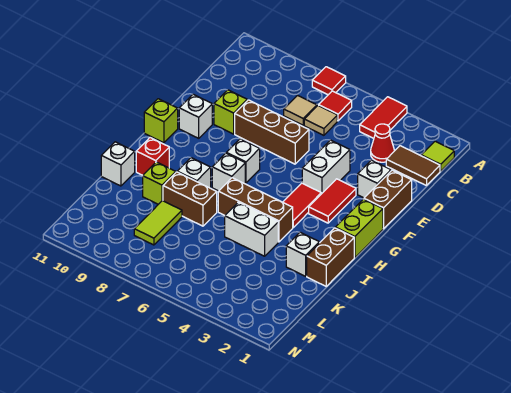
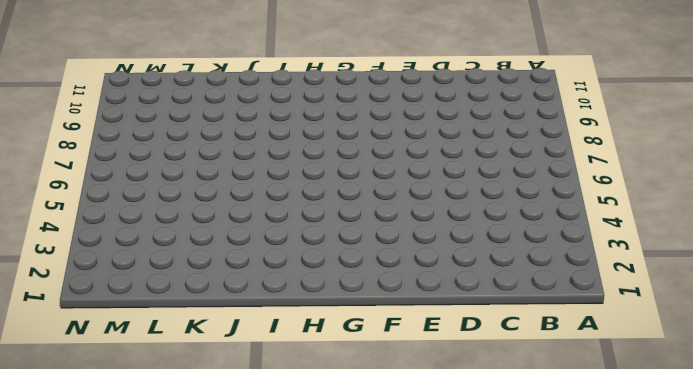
none -> red tile A4:B4 level 1
none -> red tile A7 level 1
none -> lime tile B1 level 1
none -> red tile B6 level 1

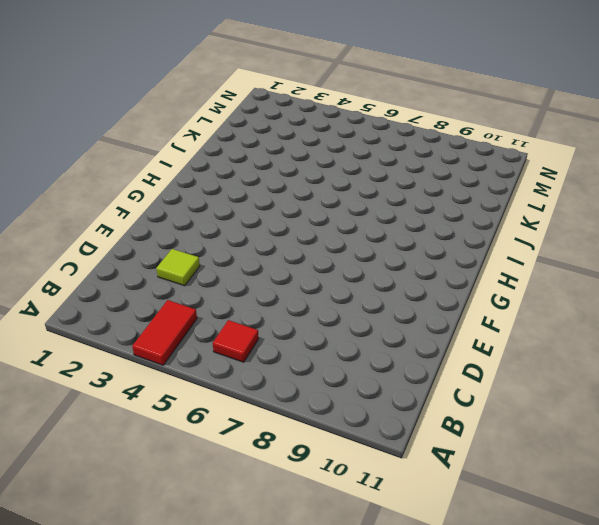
lime tile D3 level 1 -> lime tile B1 level 1
none -> red tile A7 level 1
none -> brown tile C1:C2 level 1
none -> red cone C3 level 1
none -> tan tile C6 level 1

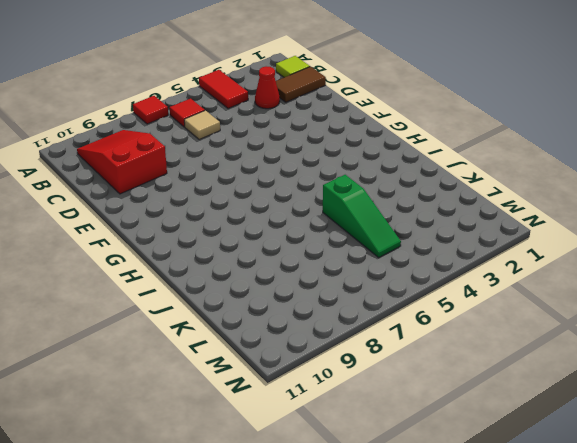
red slope B9:D10 level 1 top D -> none
green slope J5:L5 level 1 top J -> white brick J4:J5 level 1
none -> tan tile C7 level 1
none -> brown brick E1:F1 level 1
none -> white brick E2 level 1
none -> white brick E4:F4 level 1

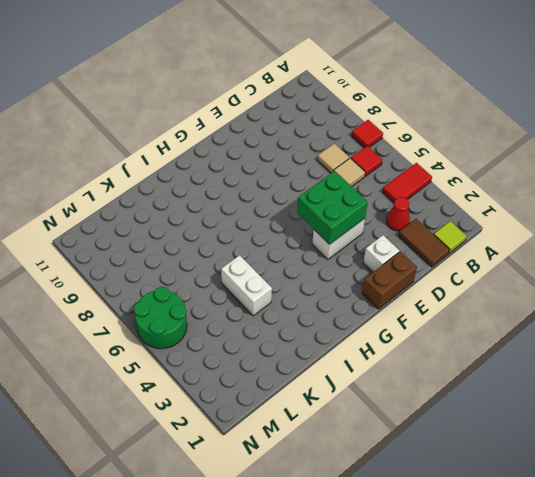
green brick E4:F5 level 2 -> none
green round brick M5:N6 level 1 -> none
none -> brown brick E6:E8 level 1
none -> lime brick E9 level 1
none -> red tile F3:G3 level 1
none -> white brick F10 level 1

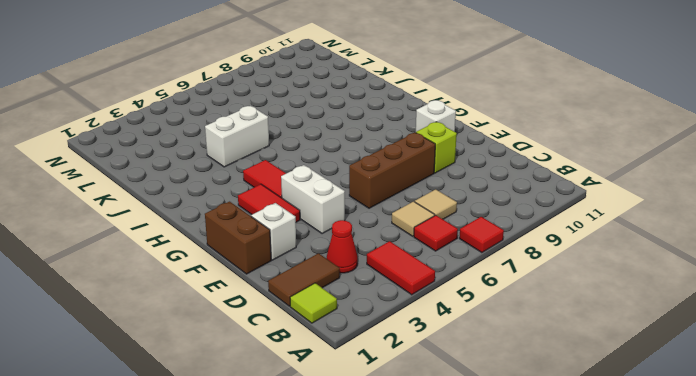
none -> lime brick G1:H1 level 1
none -> white brick G7 level 1
none -> lime brick G11 level 1
none -> white brick H7 level 1

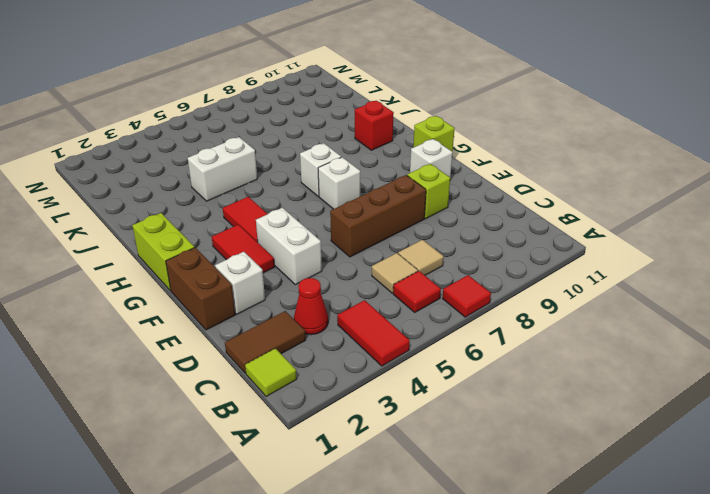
none -> brown brick I1:J1 level 1
none -> brown brick I4:I6 level 1
none -> white brick I8 level 1
none -> white brick J2 level 1

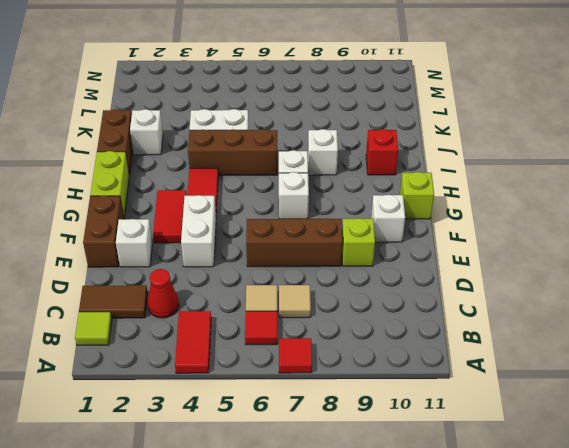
none -> brown brick J7:J8 level 1
none -> lime brick J9 level 1
none -> white brick J11 level 1
none -> lime tile K8:L8 level 1

